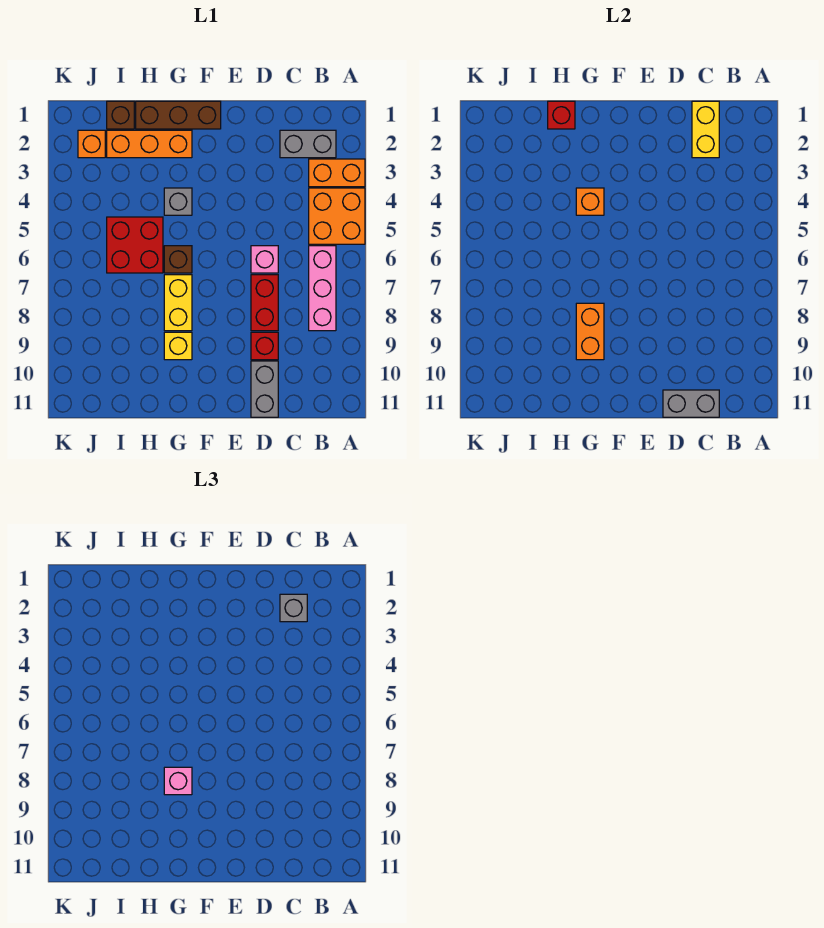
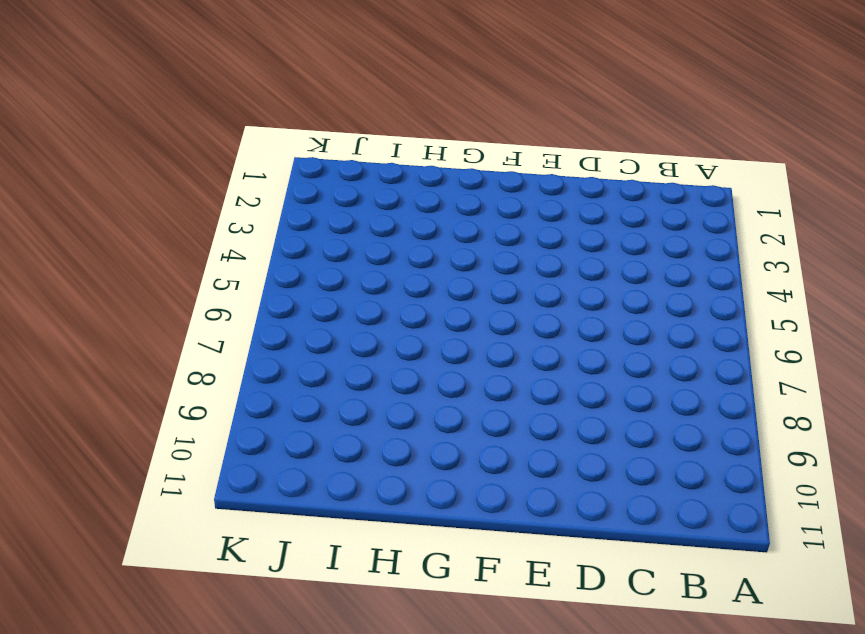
none -> orange brick A3:B3 level 1
none -> orange brick A4:B5 level 1
none -> grey brick B2:C2 level 1

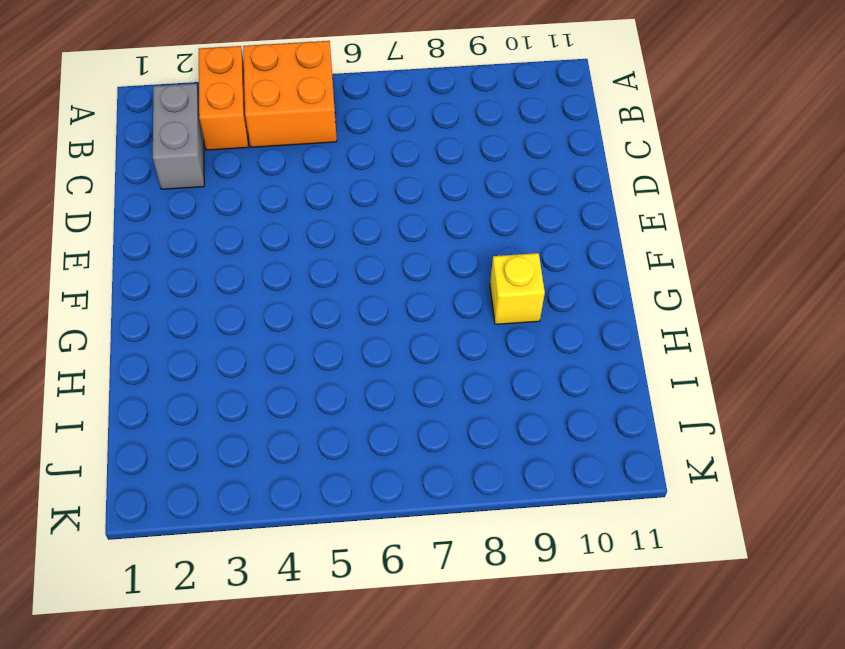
none -> pink brick B6:B8 level 1
none -> pink brick D6 level 1
none -> red brick D7:D8 level 1

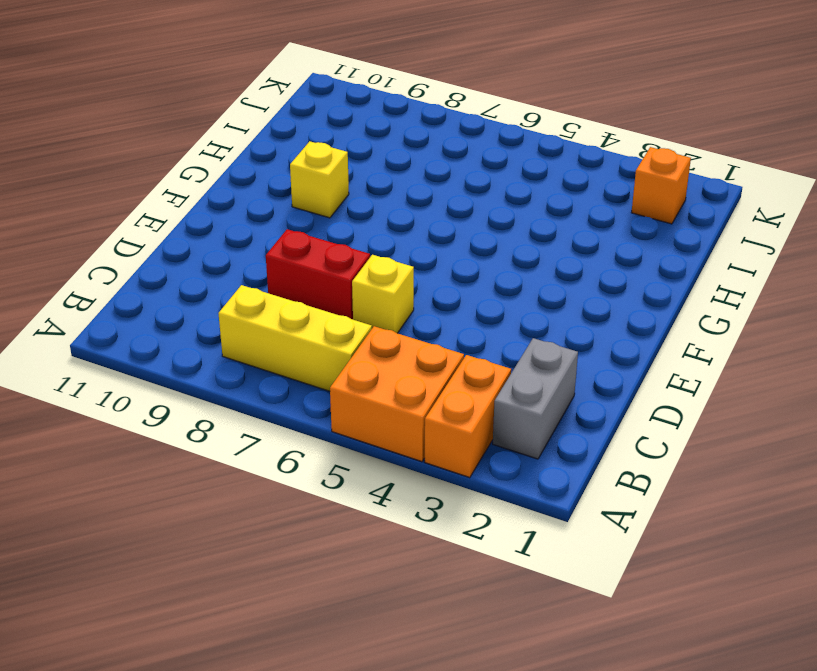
yellow brick B6:B8 level 1 -> pink brick B6:B8 level 1
yellow brick D6 level 1 -> pink brick D6 level 1
none -> red brick D9 level 1
none -> grey brick D10:D11 level 1
none -> brown brick F1:H1 level 1

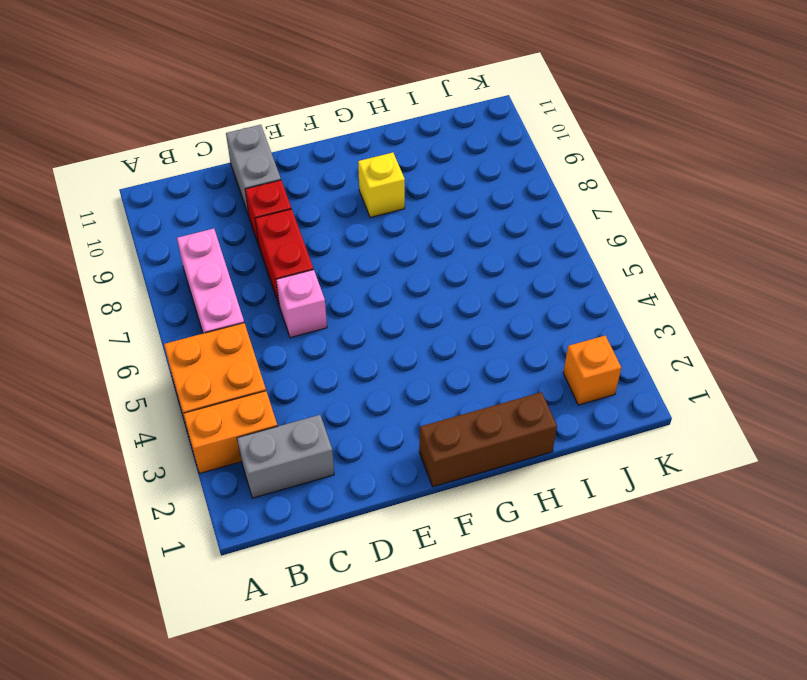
none -> orange brick G2:I2 level 1
none -> grey brick G4 level 1
none -> brown brick G6 level 1

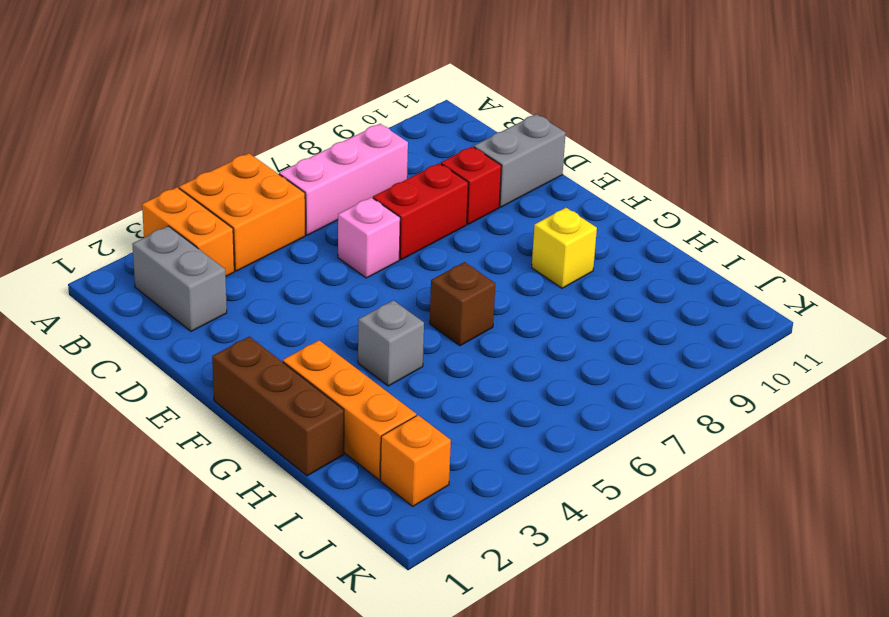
none -> yellow brick G7:G8 level 1
none -> red brick H5:I6 level 1
none -> brown brick I1 level 1

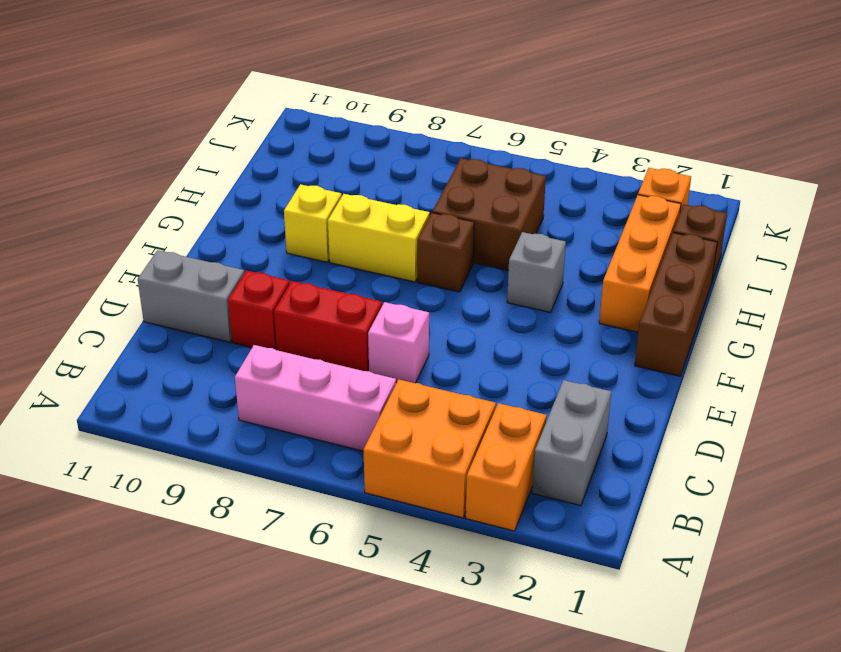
brown brick H5:I6 level 1 -> red brick H5:I6 level 1
none -> yellow brick C1:C2 level 2
none -> grey brick C11:D11 level 2
none -> orange brick G4 level 2

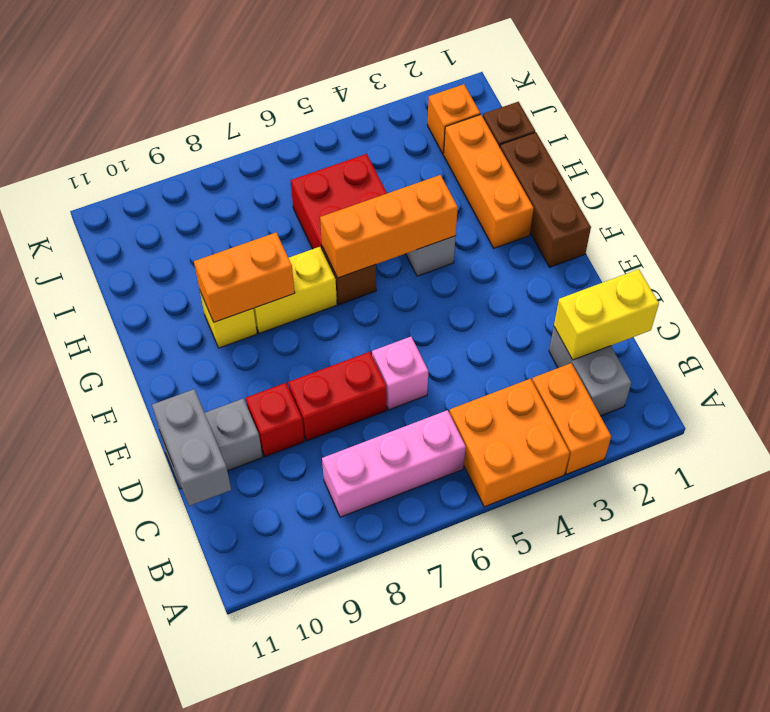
orange brick G4:G6 level 2 -> orange brick G4 level 2
none -> red brick H1 level 2
none -> grey brick C2 level 3
none -> pink brick G8 level 3

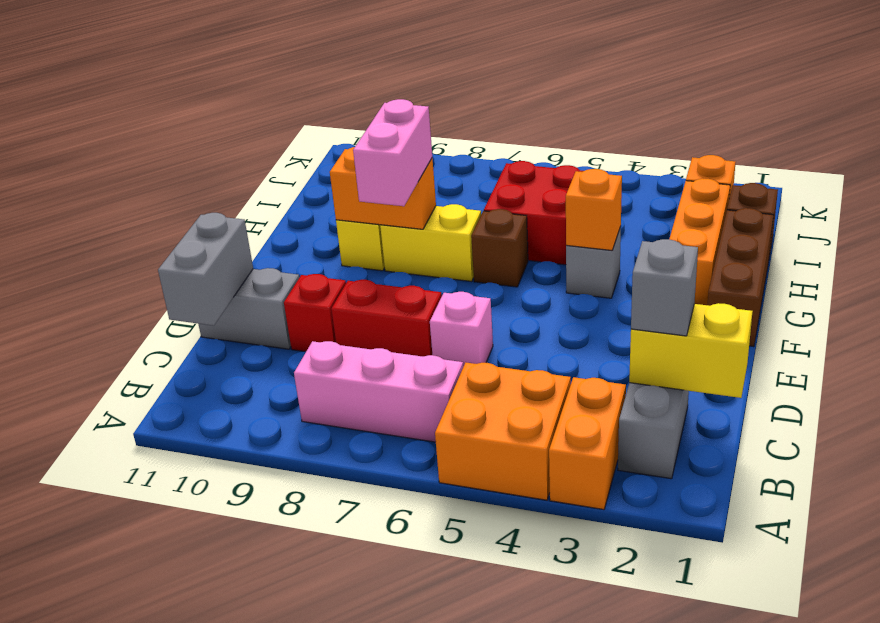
pink brick F8:G8 level 3 -> pink brick G8 level 3
none -> red brick H1 level 2

